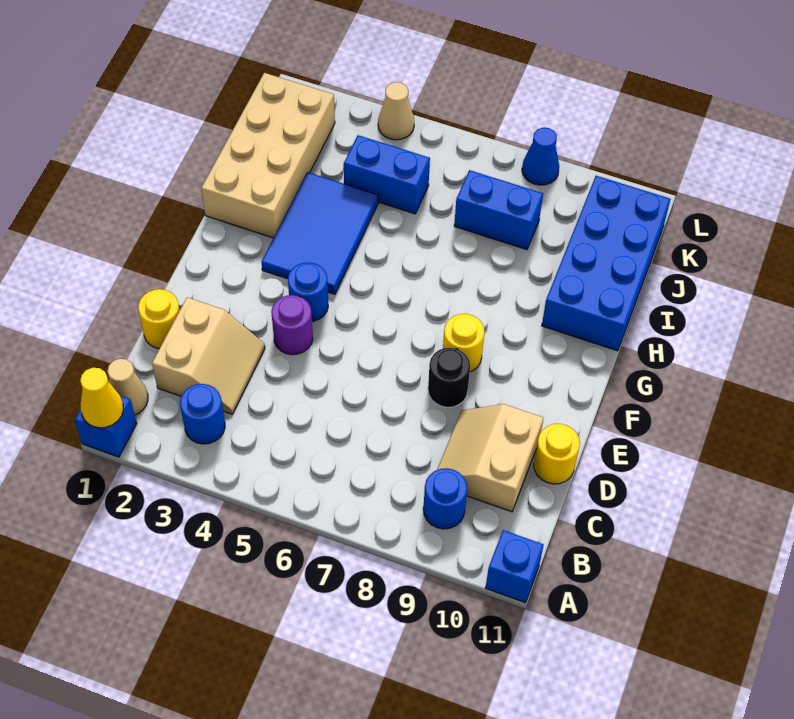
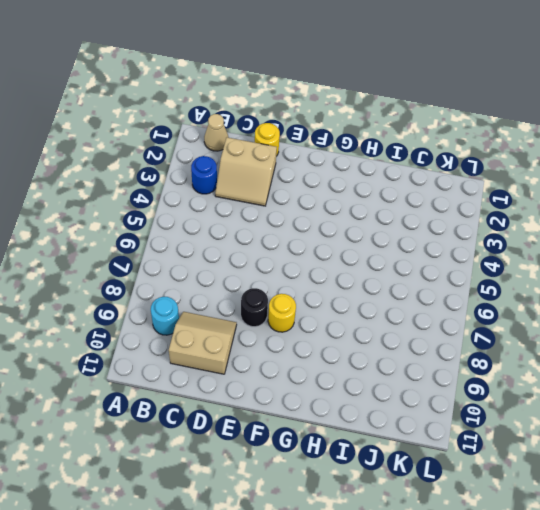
cyan round brick B9 level 1 -> blue round brick B9 level 1
none -> blue brick A1 level 1
none -> blue brick A11 level 1
none -> yellow round brick D11 level 1

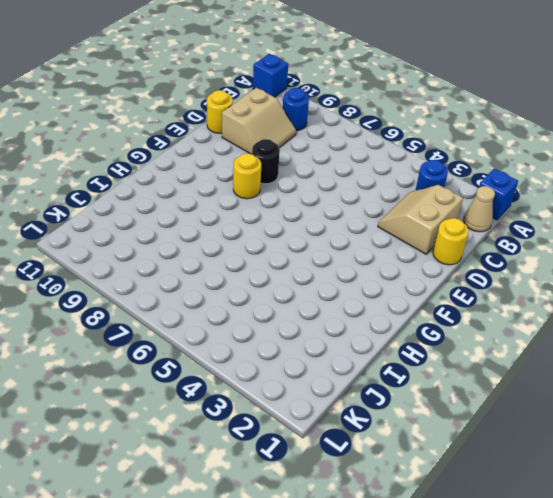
none -> purple round brick E4 level 1
none -> blue round brick F4 level 1
none -> blue tile G3:I4 level 1

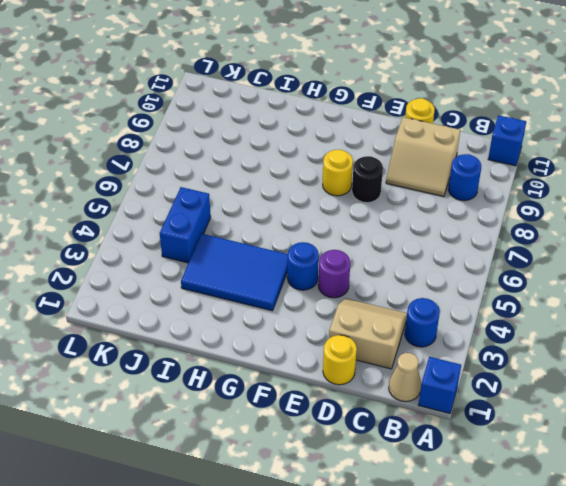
none -> tan brick H1:K2 level 1
none -> blue brick H10:K11 level 1
none -> blue brick J7:J8 level 1

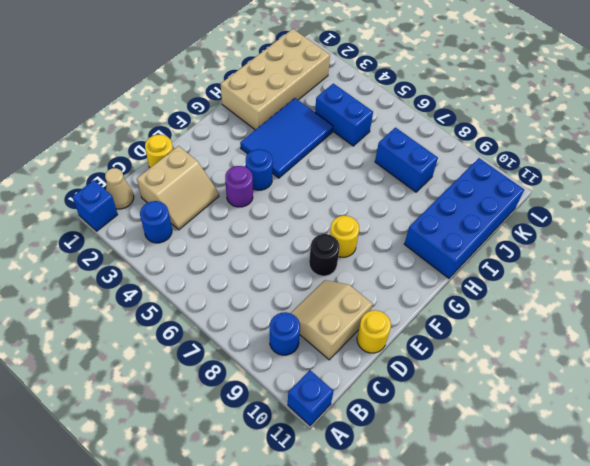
none -> tan cone L4 level 1
none -> blue cone L8 level 1
none -> yellow cone A1 level 2

